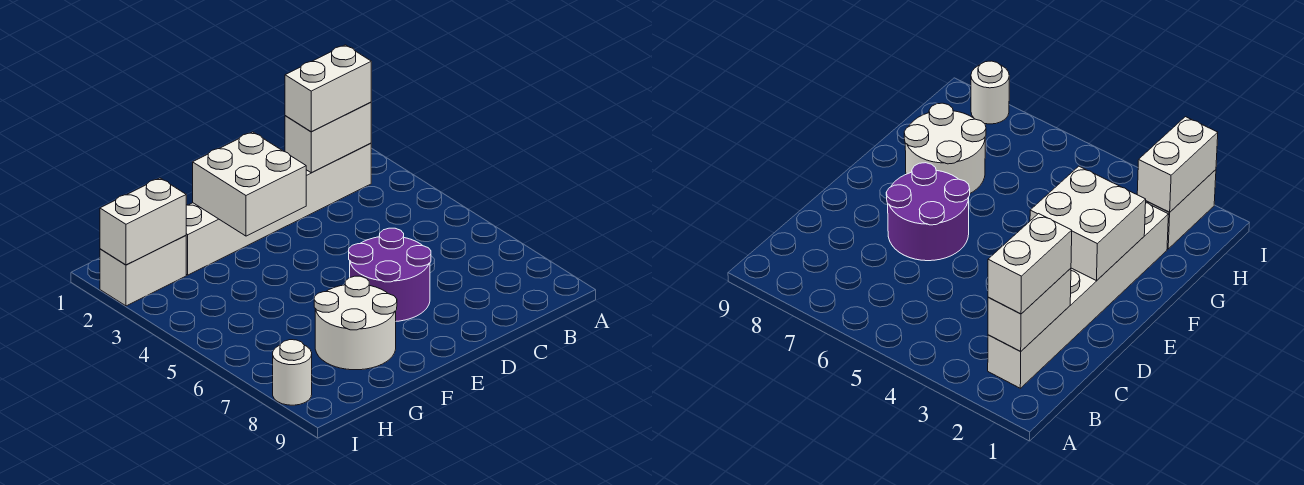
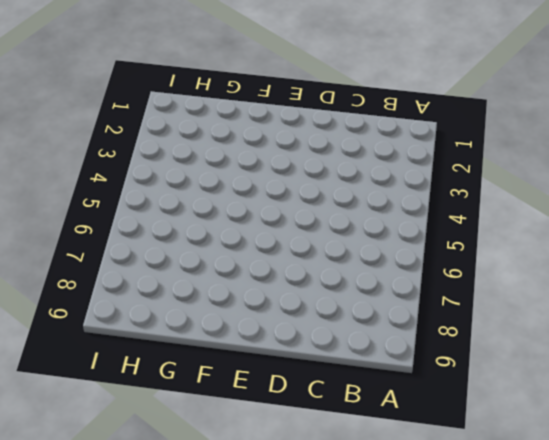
none -> white brick B2:G2 level 1
none -> purple round brick D6:E7 level 1

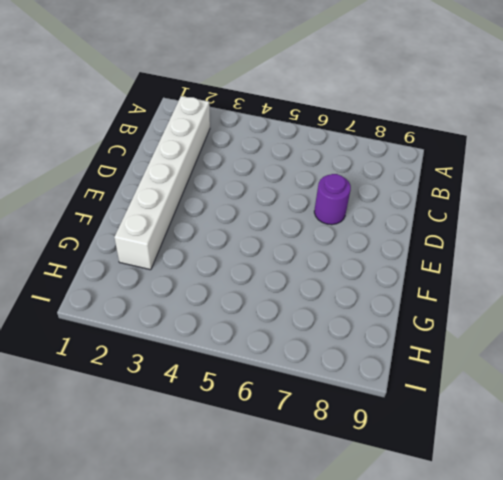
purple round brick D7 level 1 -> purple round brick D6:E7 level 1
none -> white round brick F7:G8 level 1
none -> white brick H2:I2 level 1

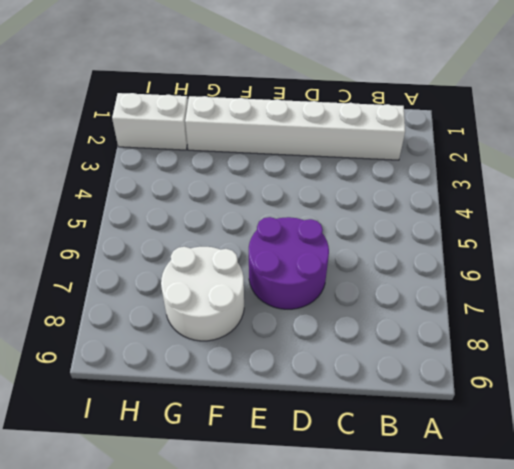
none -> white round brick I8 level 1
none -> white brick B2:C2 level 2

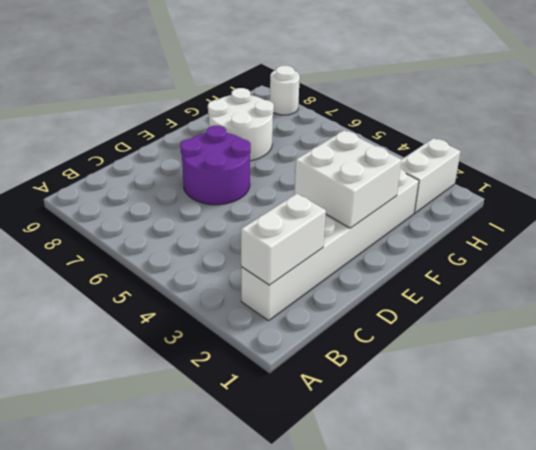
none -> white brick H2:I2 level 2
none -> white brick B2:C2 level 3

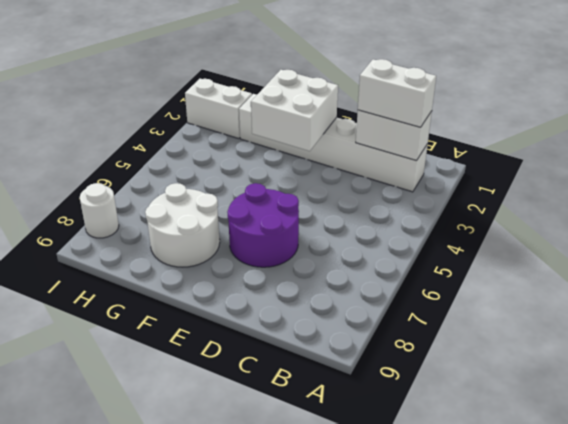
none -> white brick H2:I2 level 2

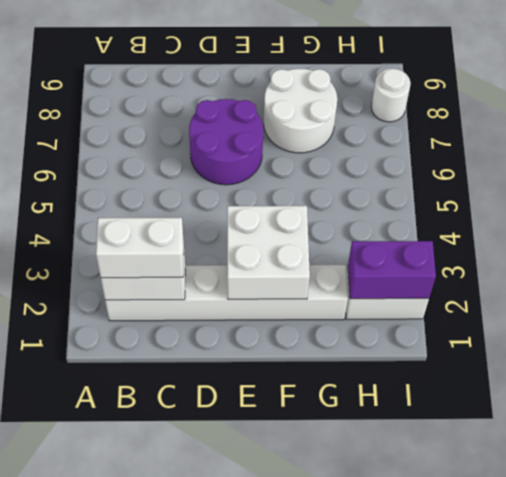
purple brick H2:I2 level 2 -> white brick H2:I2 level 2

